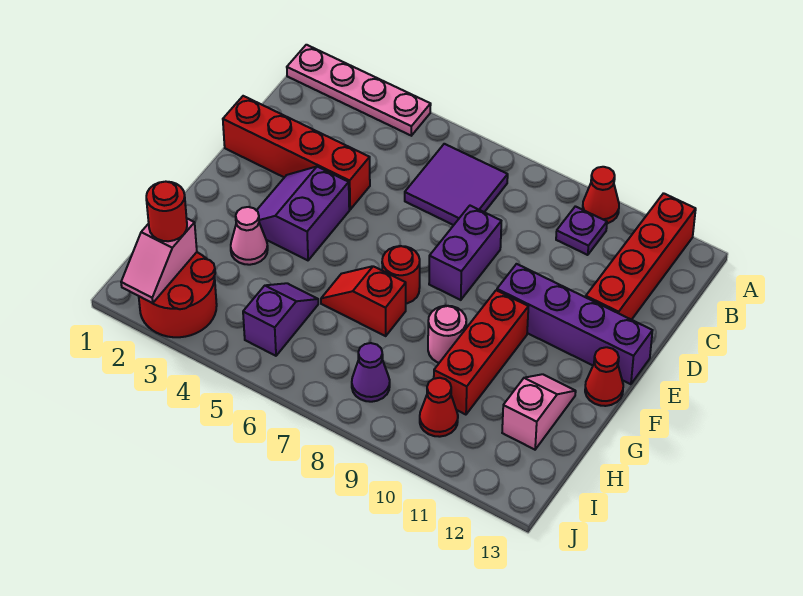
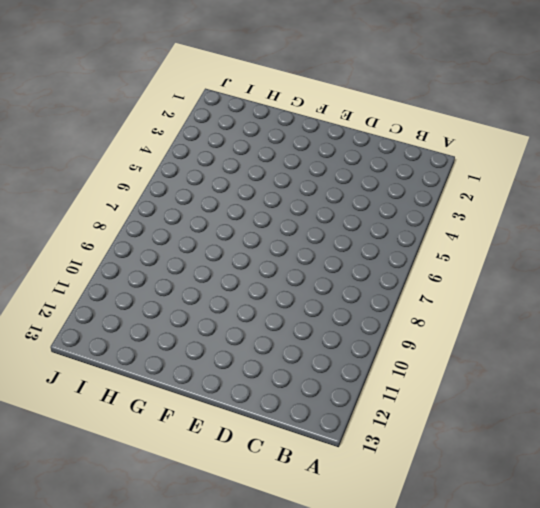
none -> pink plate A1:A4 level 1
none -> red cone A10 level 1
none -> red brick A12:D12 level 1

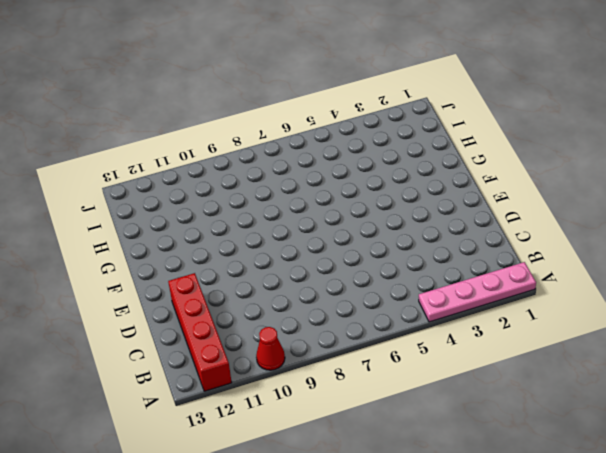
none -> purple tile B6:C7 level 1
none -> purple plate B10 level 1
none -> red brick D1:D4 level 1

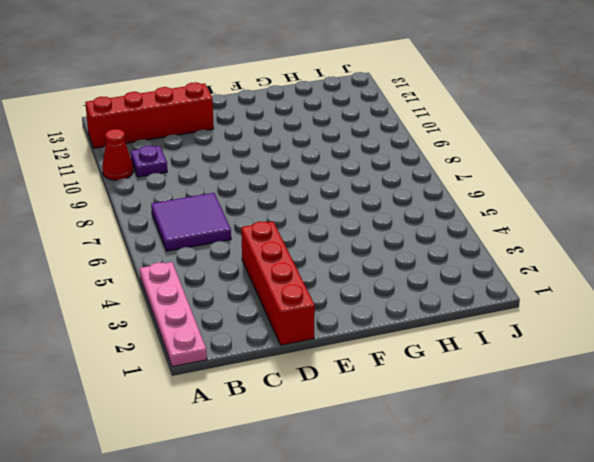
none -> purple brick D8:E8 level 1
none -> purple slope E3:F4 level 1 top 4
none -> purple brick E10:E13 level 1

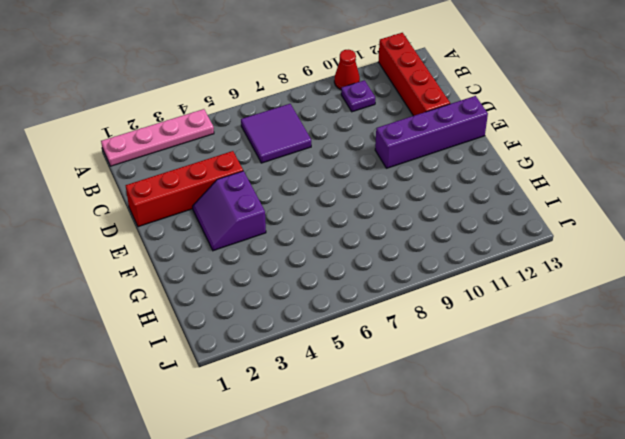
none -> purple brick D8:E8 level 1
none -> red round brick F7 level 1
none -> red brick F10:H10 level 1

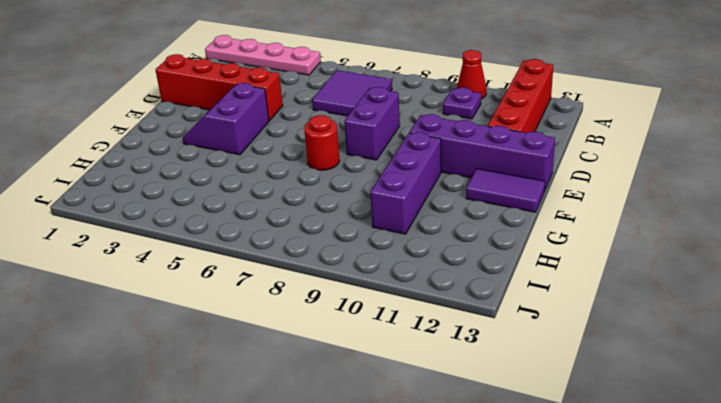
purple brick F10:H10 level 1 -> red brick F10:H10 level 1
purple tile F12:F13 level 1 -> red cone F13 level 1
none -> pink cone G3 level 1
none -> red slope G6:G7 level 1 top 7
none -> pink round brick G9 level 1

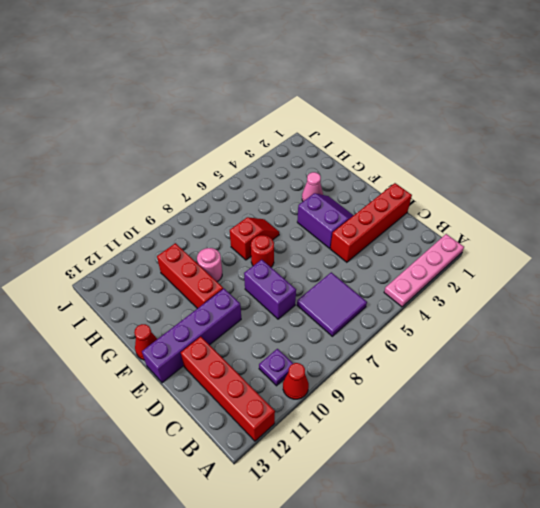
none -> pink slope G12:H12 level 1 top H
none -> purple slope H5:I5 level 1 top I
none -> red round brick I2:J3 level 1

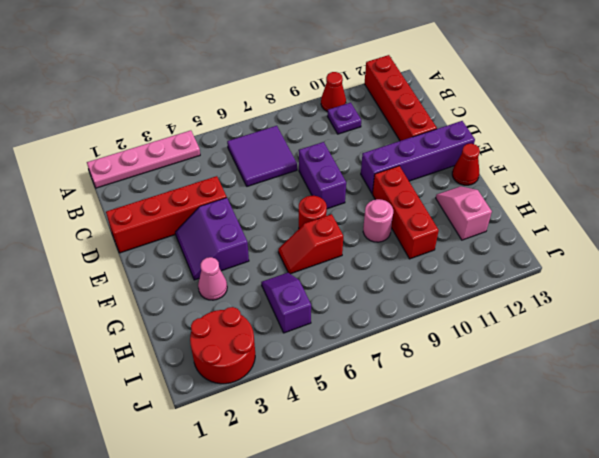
none -> purple cone I8 level 1
none -> red cone I10 level 1
none -> pink slope I2:J2 level 2 top I

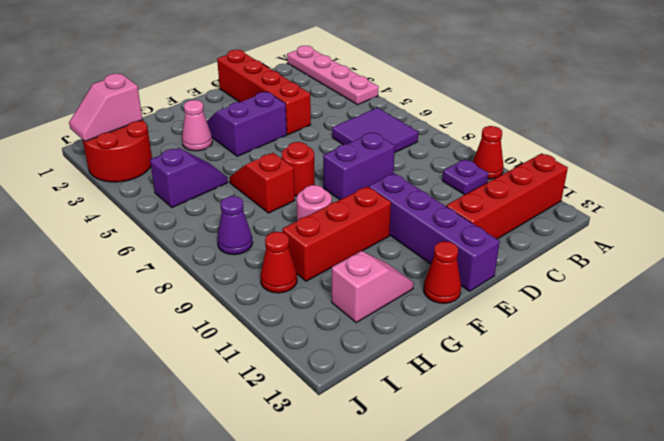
none -> red round brick I2 level 3

